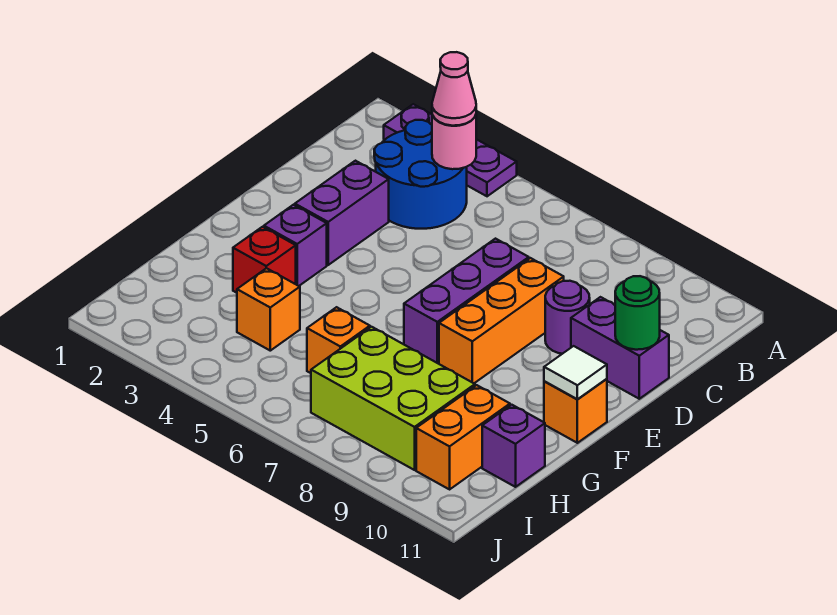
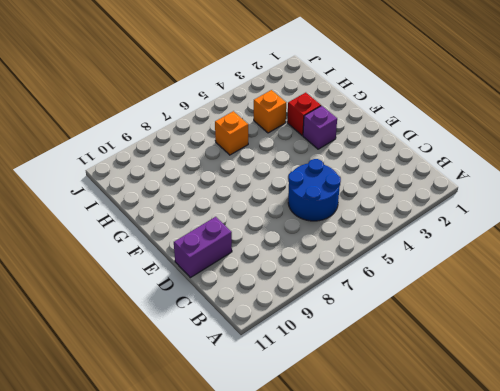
blue round brick C5:D6 level 1 -> blue round brick B3:C4 level 1
none -> purple plate A2:A4 level 1
none -> purple brick D3:E3 level 1
none -> purple brick D7:F7 level 1

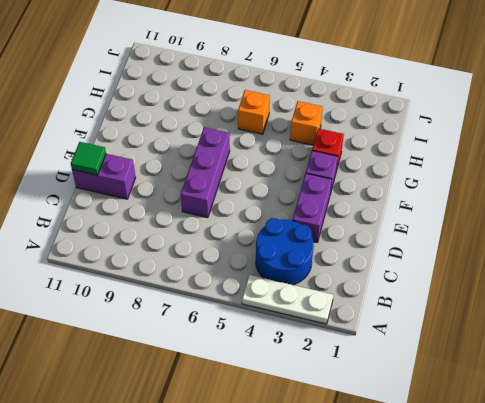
white plate A2:A4 level 1 -> purple plate A2:A4 level 1
green tile D11 level 2 -> green round brick D11 level 2
none -> orange brick D8:F8 level 1
none -> purple round brick D9 level 1
none -> orange brick F11 level 1

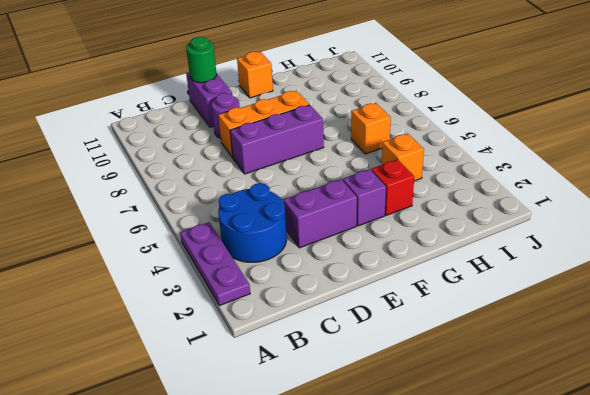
none -> lime brick H7:I9 level 1
none -> orange brick H10:I10 level 1
none -> purple brick H11 level 1

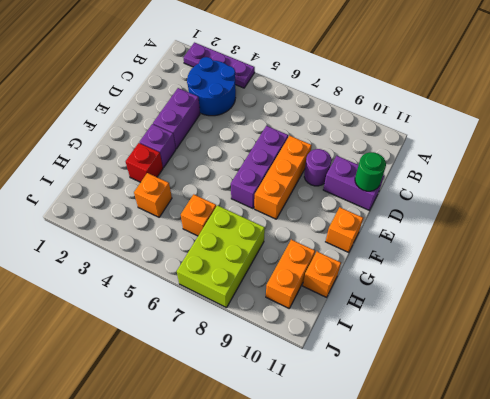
lime brick H7:J8 level 1 -> lime brick H7:I9 level 1
orange brick H11 level 1 -> purple brick H11 level 1
none -> pink round brick B4 level 2
none -> white tile F11 level 2
none -> pink cone B4 level 3

